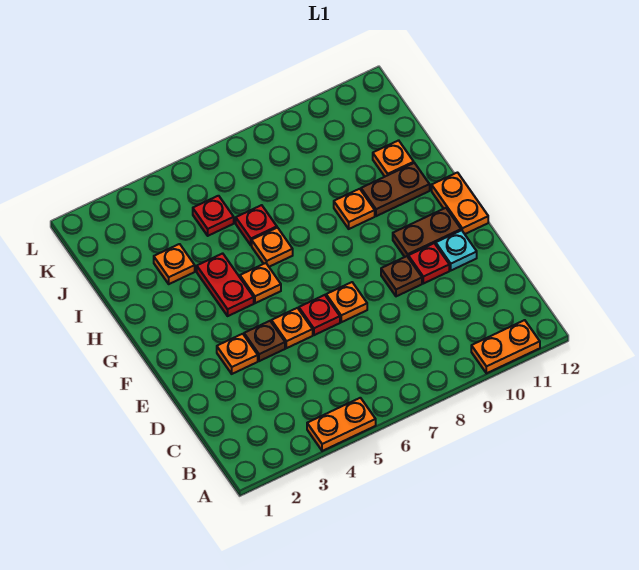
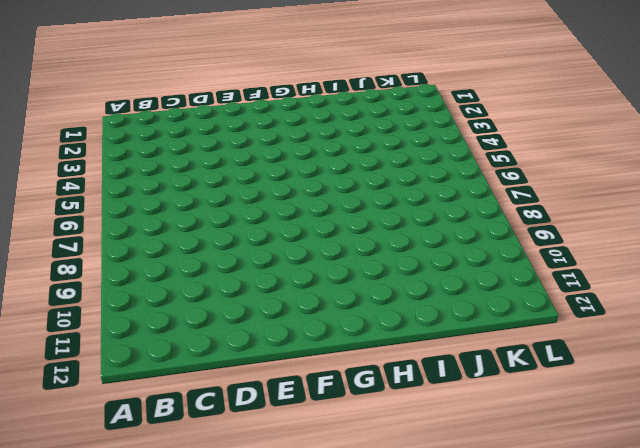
none -> orange plate A4:A5 level 1
none -> orange plate A10:A11 level 1
none -> orange plate E3 level 1

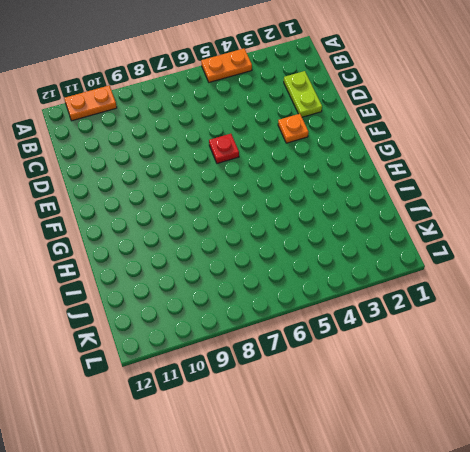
lime plate C2:D2 level 1 -> none
none -> brown plate E4 level 1
none -> orange plate E5 level 1
none -> orange plate E7 level 1

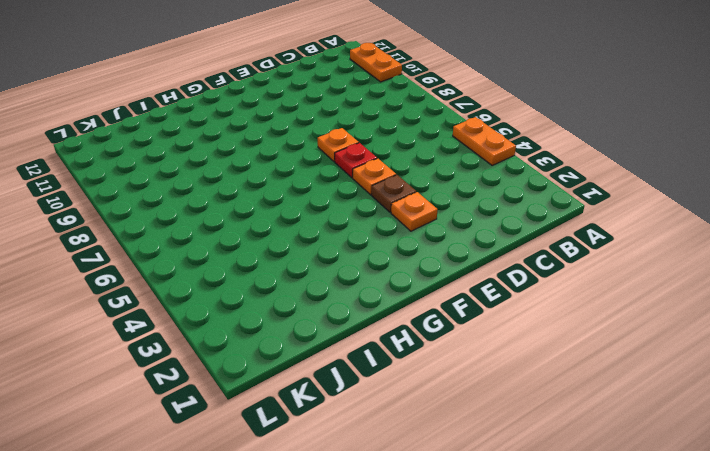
none -> brown plate E9 level 1
none -> red plate E10 level 1
none -> cyan plate E11 level 1

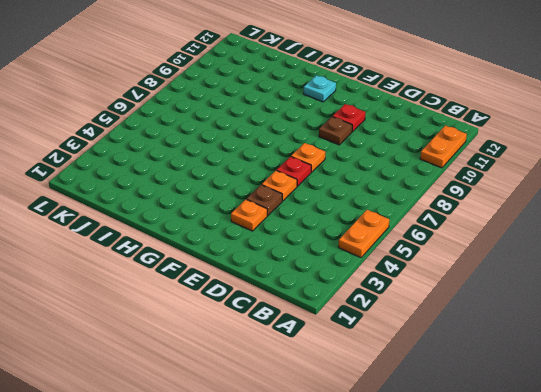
cyan plate G11 level 1 -> cyan plate E11 level 1
none -> brown plate F10:F11 level 1
none -> orange plate F12:G12 level 1
none -> red plate G4:H4 level 1

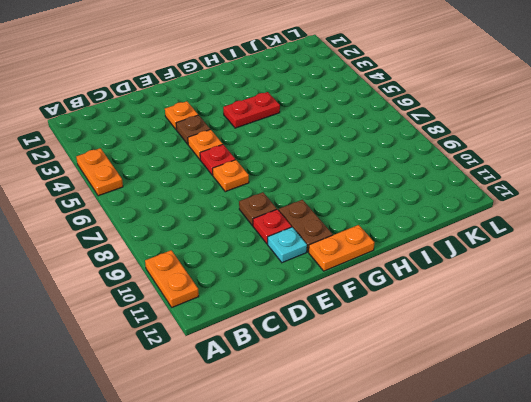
none -> orange plate G5 level 1
none -> orange plate H6 level 1
none -> orange plate H9 level 1

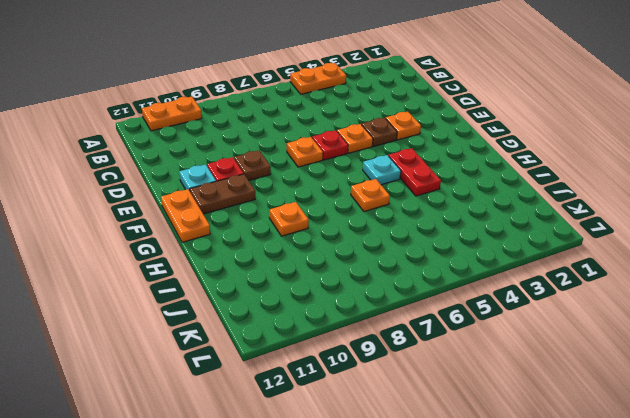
cyan plate G5 level 1 -> orange plate G5 level 1
none -> brown plate H10:H11 level 1
none -> orange plate I3 level 1
none -> red plate I6 level 1

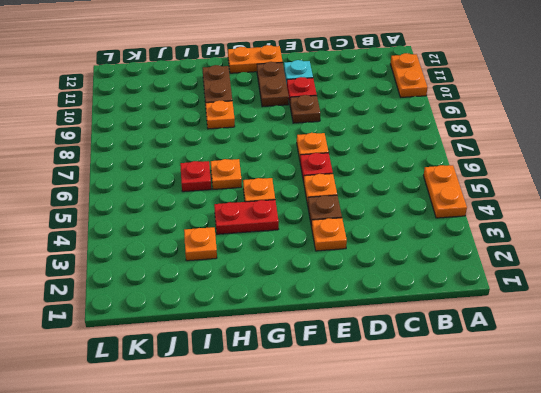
none -> orange plate I11 level 1
none -> red plate J5 level 1

